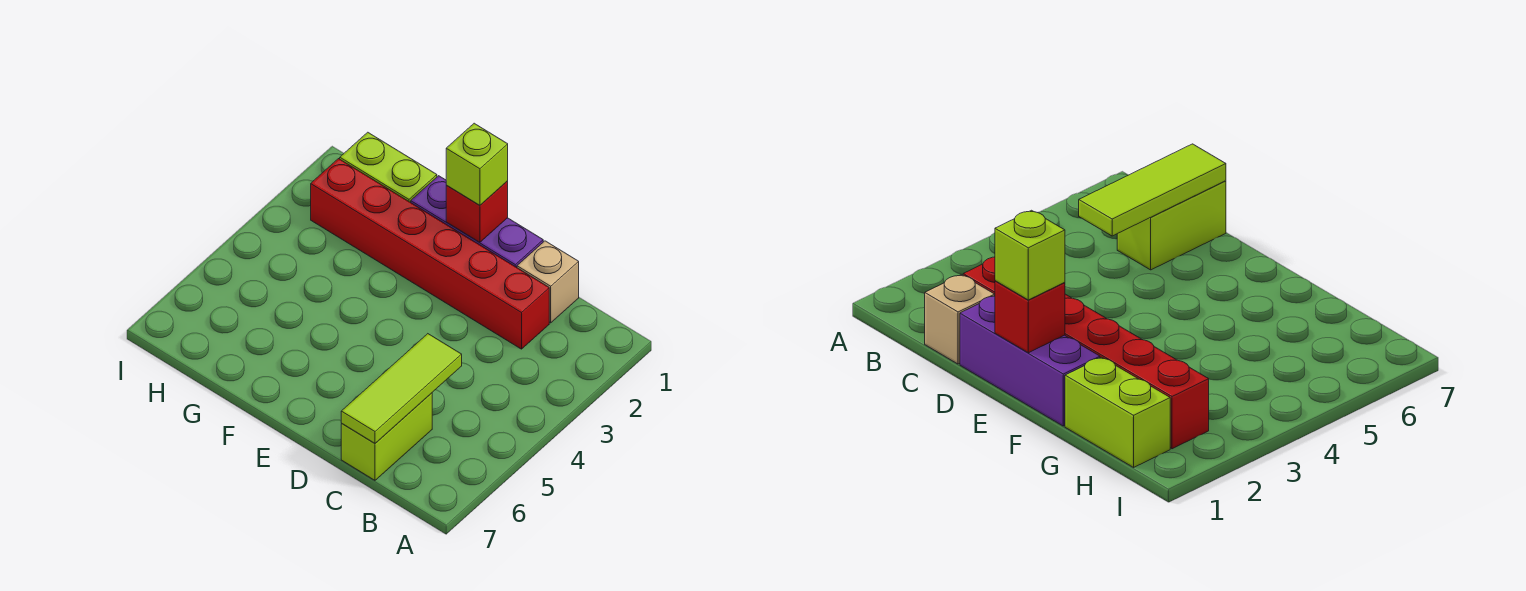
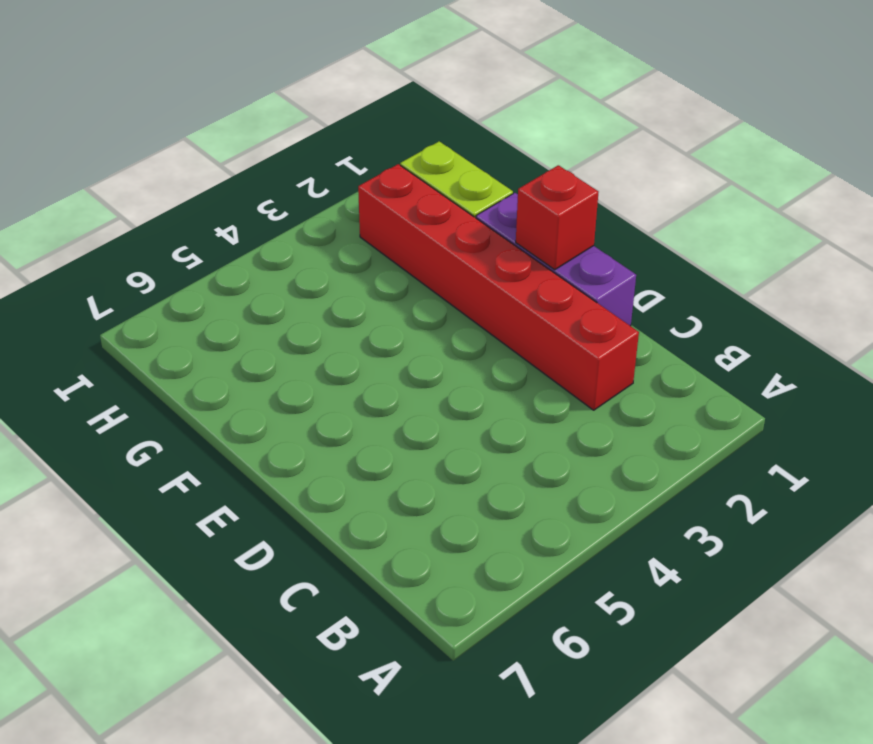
none -> tan brick C1 level 1
none -> lime brick C6:C7 level 1

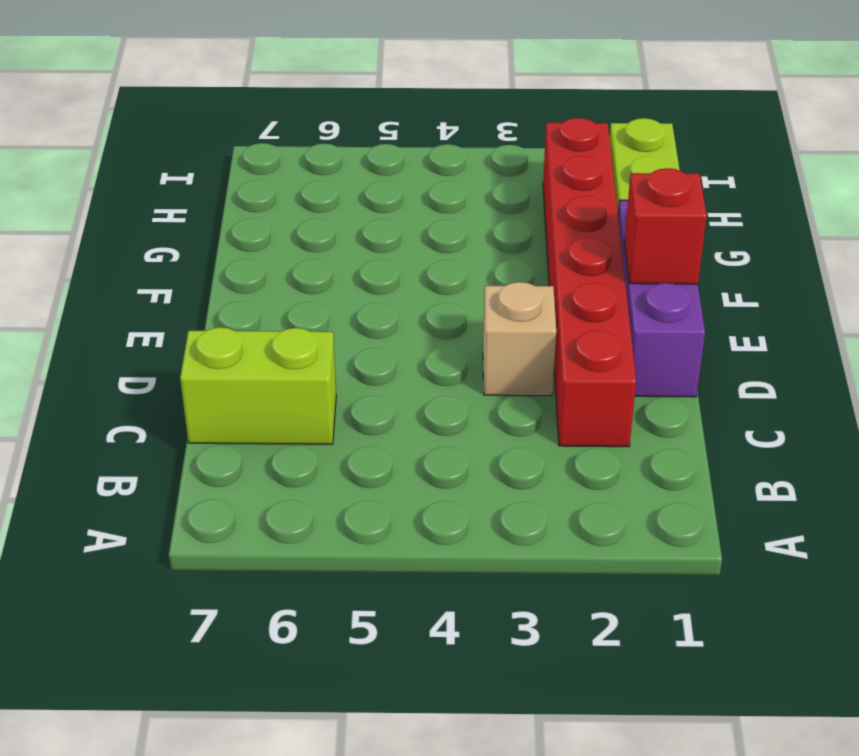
tan brick D3 level 1 -> tan brick C1 level 1
none -> lime tile C5:C7 level 2
none -> lime brick E1 level 3

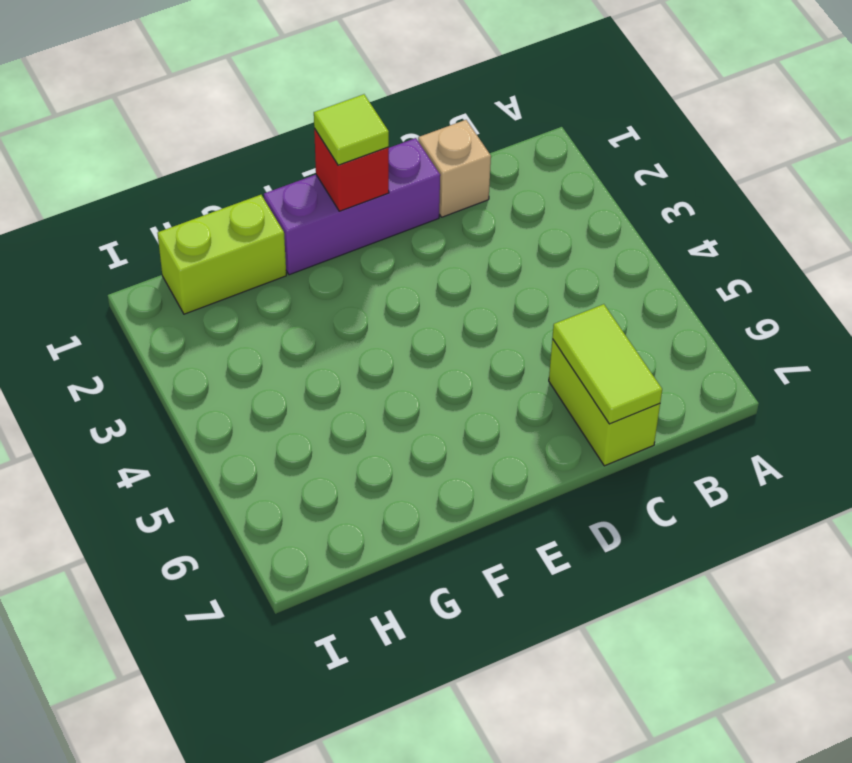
lime tile C6:C7 level 2 -> lime tile C5:C7 level 2
lime tile E1 level 3 -> lime brick E1 level 3
none -> red brick C2:H2 level 1

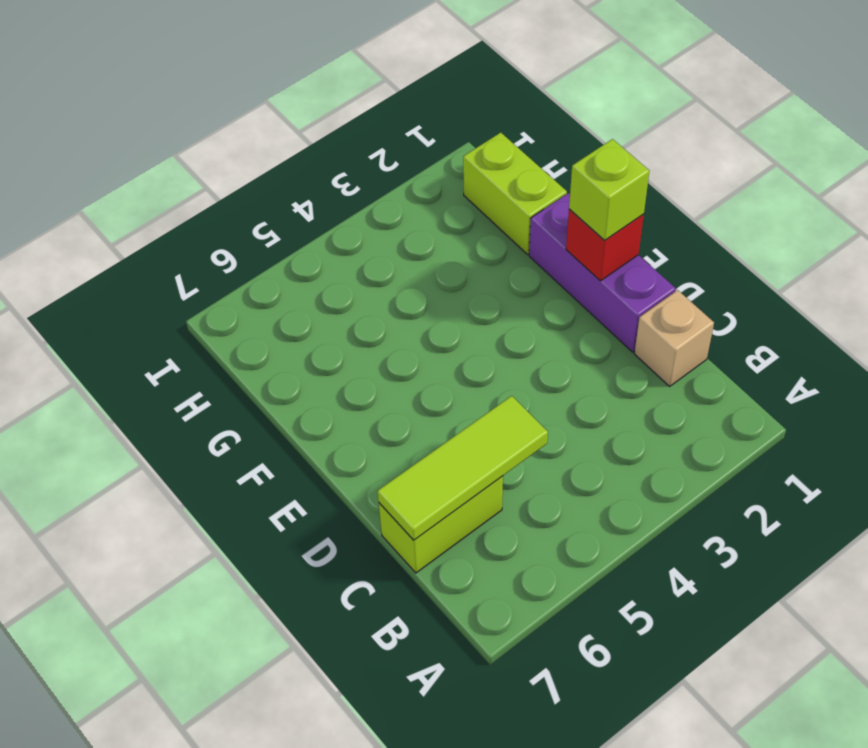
none -> red brick C2:H2 level 1

